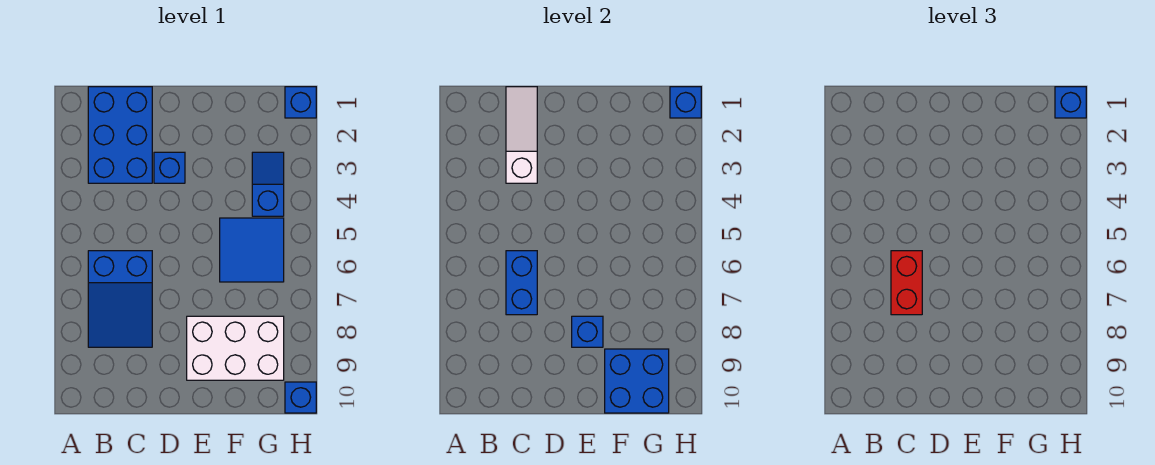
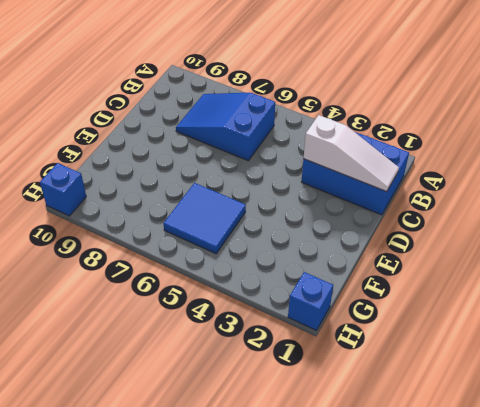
none -> blue brick D3 level 1
none -> white brick E8:G9 level 1
none -> blue slope G3:G4 level 1 top 4

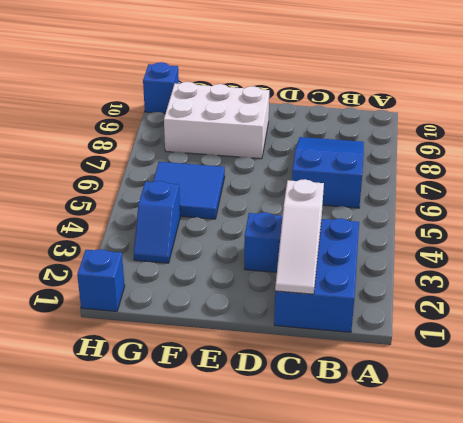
none -> blue brick C6:C7 level 2
none -> blue brick E8 level 2
none -> blue brick F9:G10 level 2

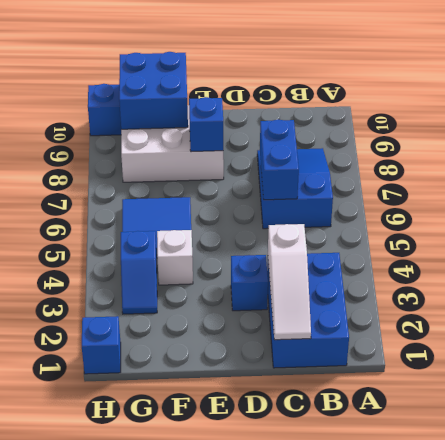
white brick F4 level 1 -> none
none -> blue brick H1 level 2
none -> red brick C6:C7 level 3
none -> blue brick H1 level 3

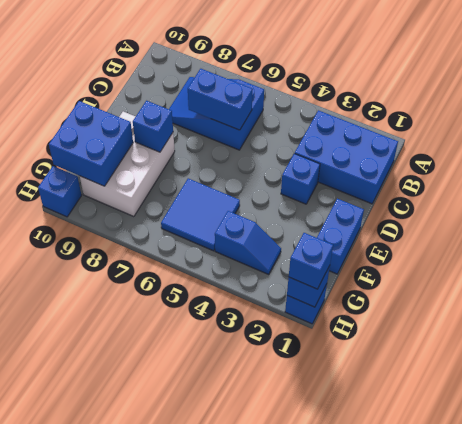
blue brick E1:F1 level 1 -> none
none -> white slope C1:C3 level 2 top 3
none -> red brick C6:C7 level 3

